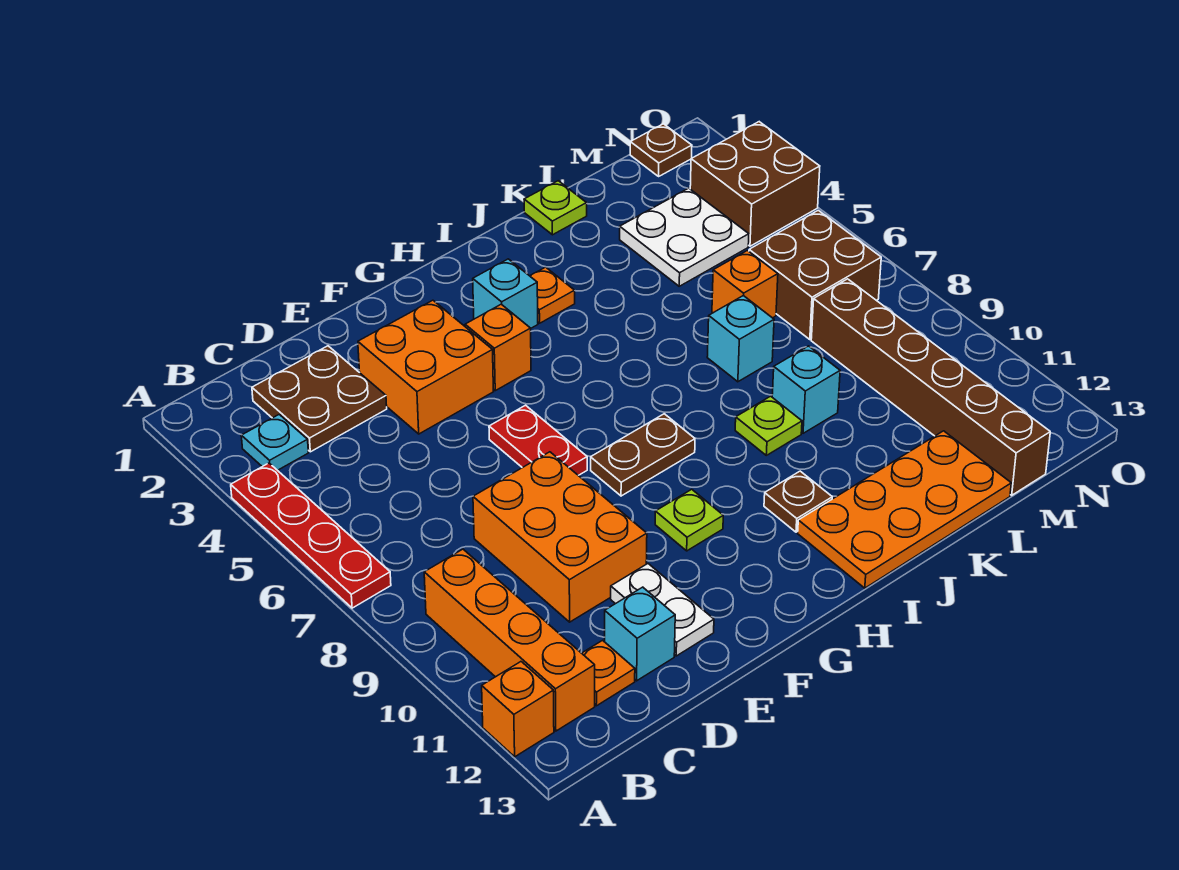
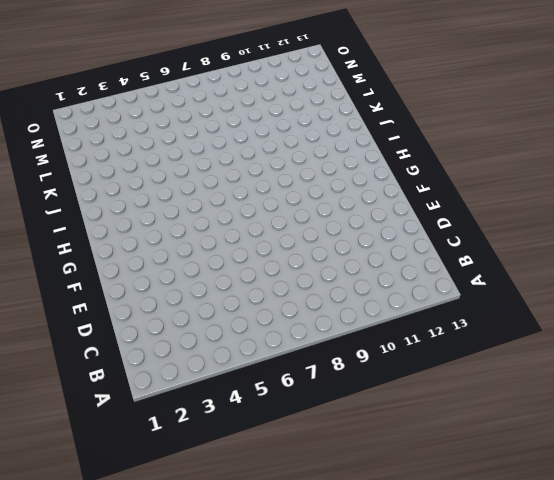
none -> red plate A4:A7 level 1
none -> orange brick A12 level 1
none -> cyan plate B3 level 1

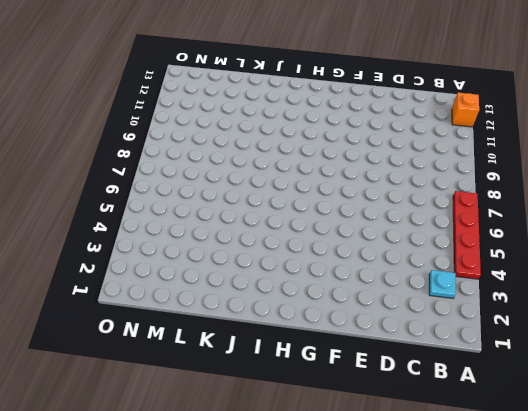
none -> orange brick B9:B12 level 1
none -> brown plate C2:D3 level 1
none -> orange plate C12 level 1

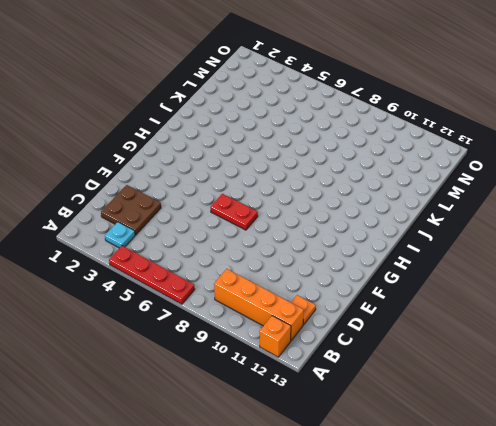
none -> orange brick D8:E10 level 1
none -> cyan brick D12 level 1
none -> orange brick E3:F4 level 1

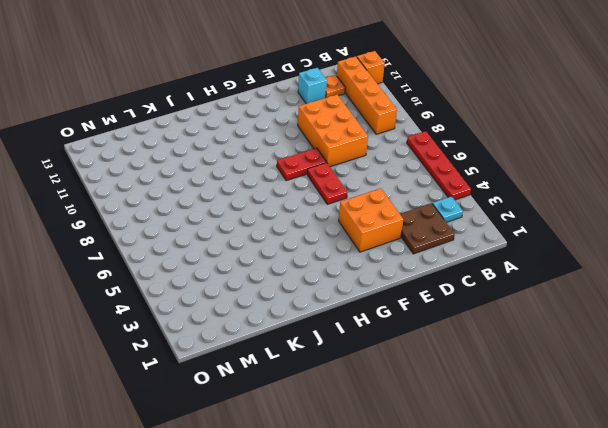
red plate F8:G8 level 1 -> brown plate G8:H8 level 1
none -> white plate E11:E12 level 1
none -> orange brick G4 level 1
none -> lime plate G10 level 1

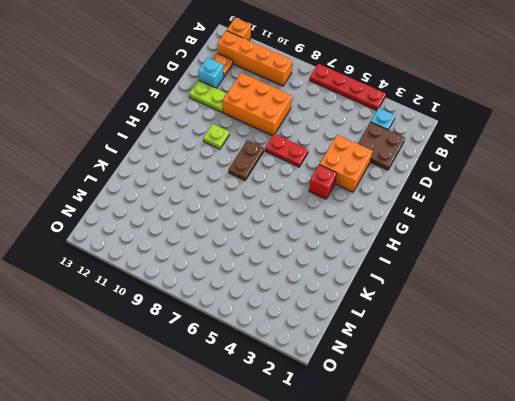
lime plate E11:E12 level 1 -> white plate E11:E12 level 1
red brick G4 level 1 -> orange brick G4 level 1
none -> cyan brick H3 level 1
none -> orange plate I3 level 1
none -> brown plate I11 level 1

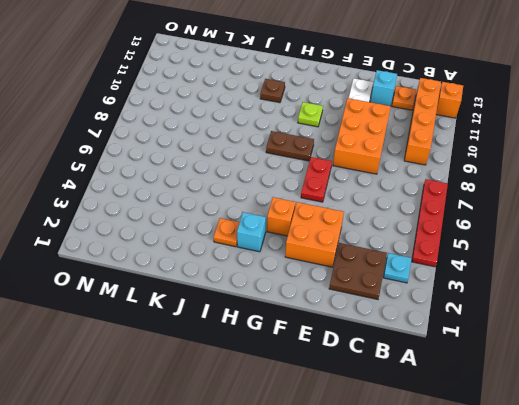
none -> orange plate I12:L13 level 1
none -> lime plate J9 level 1
none -> lime plate K1 level 1

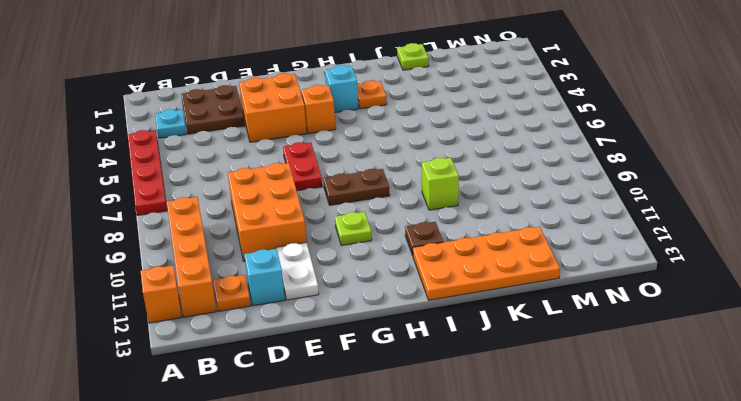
lime brick J9 level 1 -> lime plate J9 level 1
none -> cyan brick K7 level 1
none -> cyan brick K9 level 1
none -> white plate L3:M4 level 1

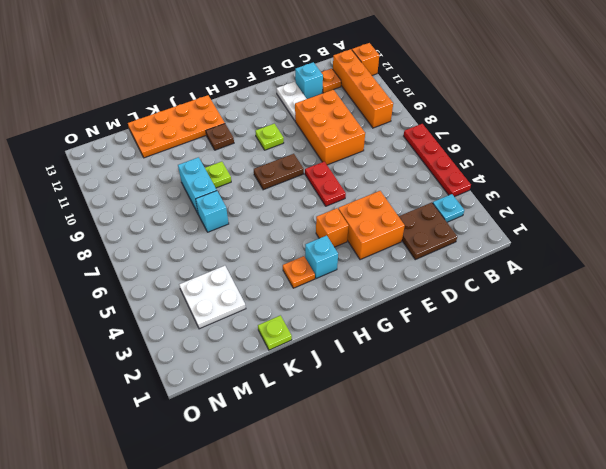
cyan brick K8:K9 level 1 -> cyan brick K9 level 1
none -> orange brick L6 level 1
none -> brown brick M6:N7 level 1
none -> brown brick M8:M13 level 1

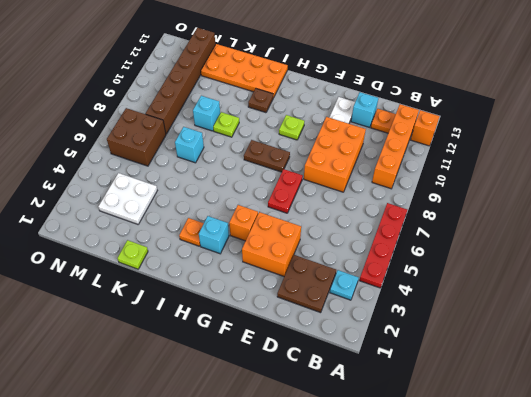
none -> orange brick L6 level 1
none -> brown plate N1 level 1
none -> brown brick N3:O4 level 1

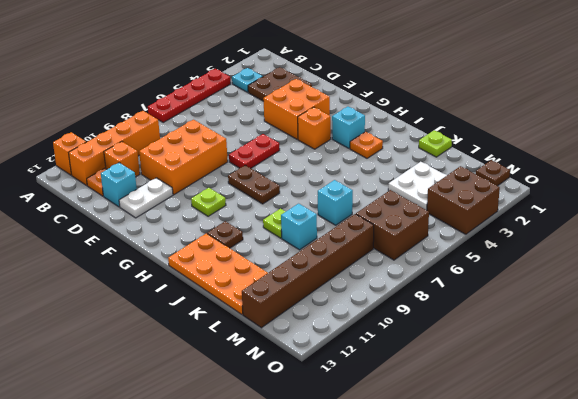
orange brick C11 level 1 -> orange brick L6 level 1

